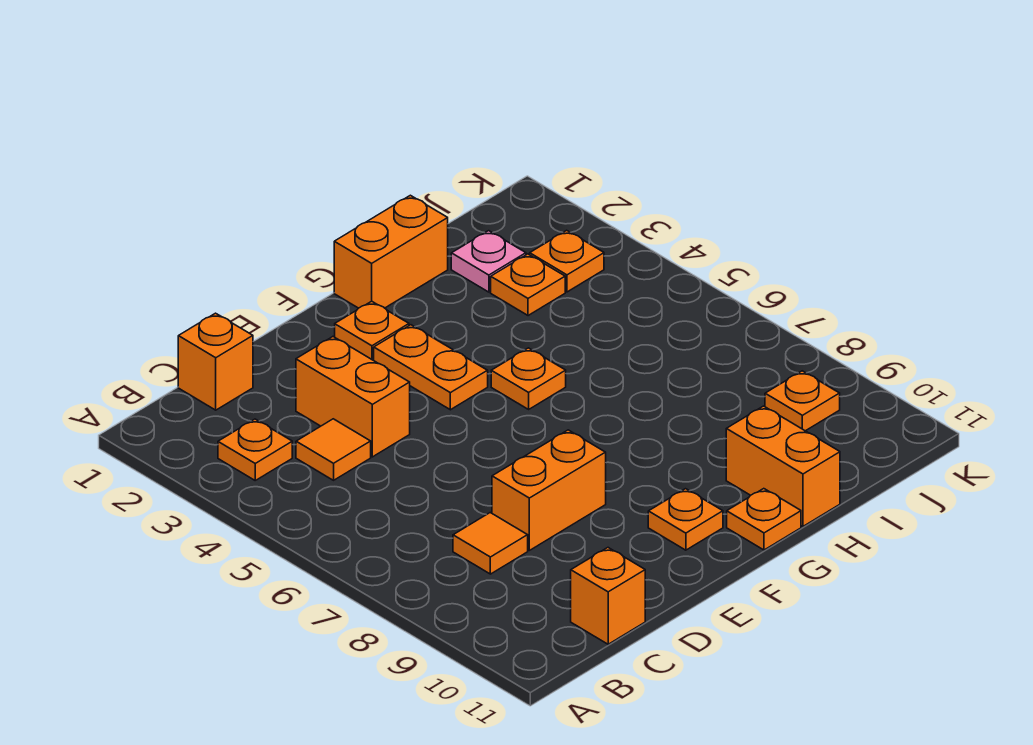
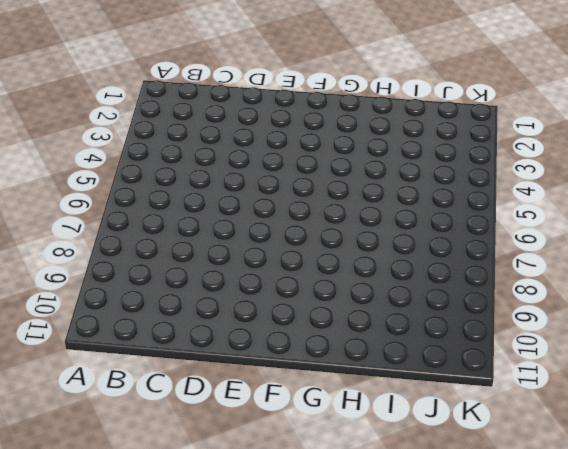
none -> orange plate B3 level 1
none -> orange brick C1 level 1
none -> orange tile C4 level 1

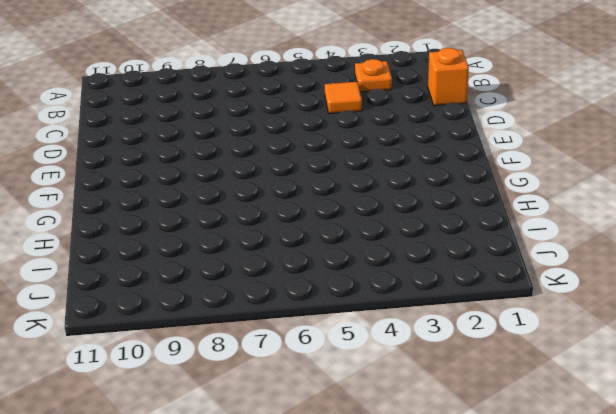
none -> orange tile C8 level 1
none -> orange brick C11 level 1
none -> orange brick D3:D4 level 1

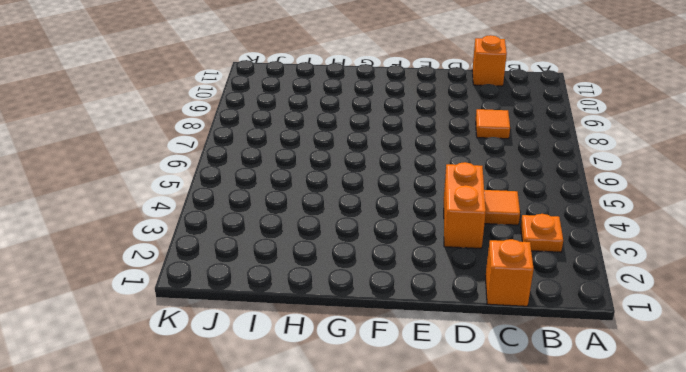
none -> orange brick D8:E8 level 1
none -> orange plate F2 level 1
none -> orange plate F3:F4 level 1

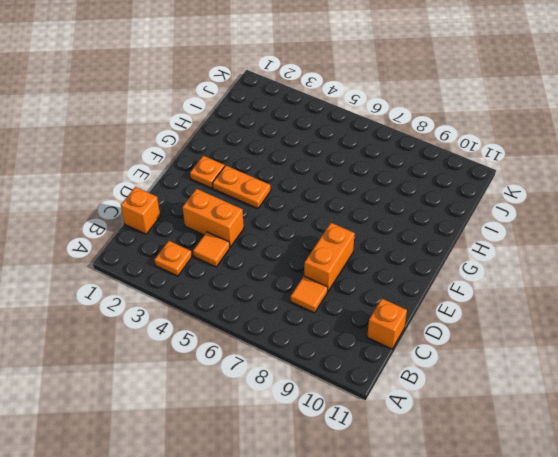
none -> orange plate F10 level 1
none -> orange brick G1:H1 level 1
none -> orange plate G5 level 1

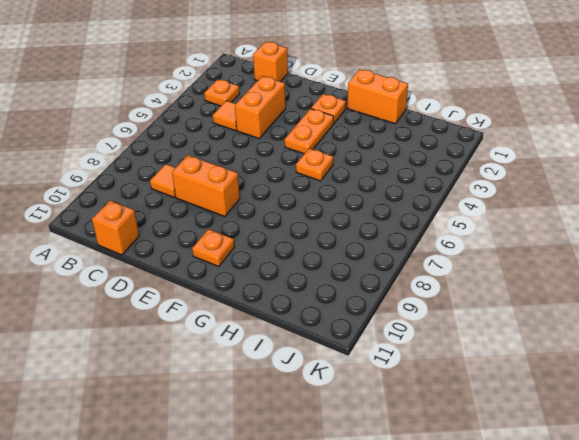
none -> orange plate G11 level 1
none -> orange brick H10:H11 level 1
none -> pink plate I2 level 1

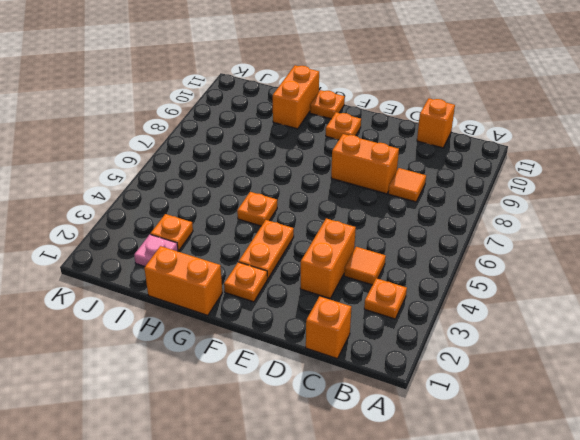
none -> orange plate J3 level 1
none -> orange plate J9 level 1

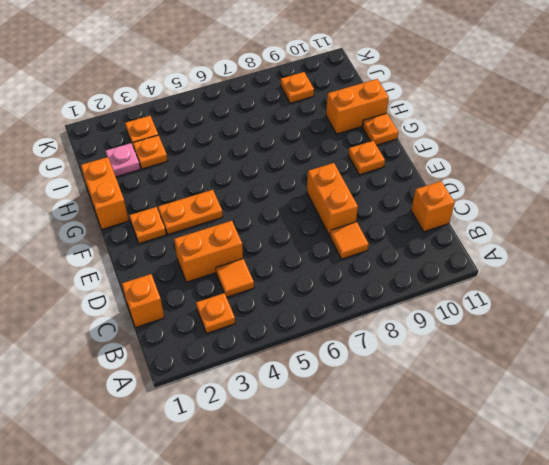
none -> orange plate G5 level 1

